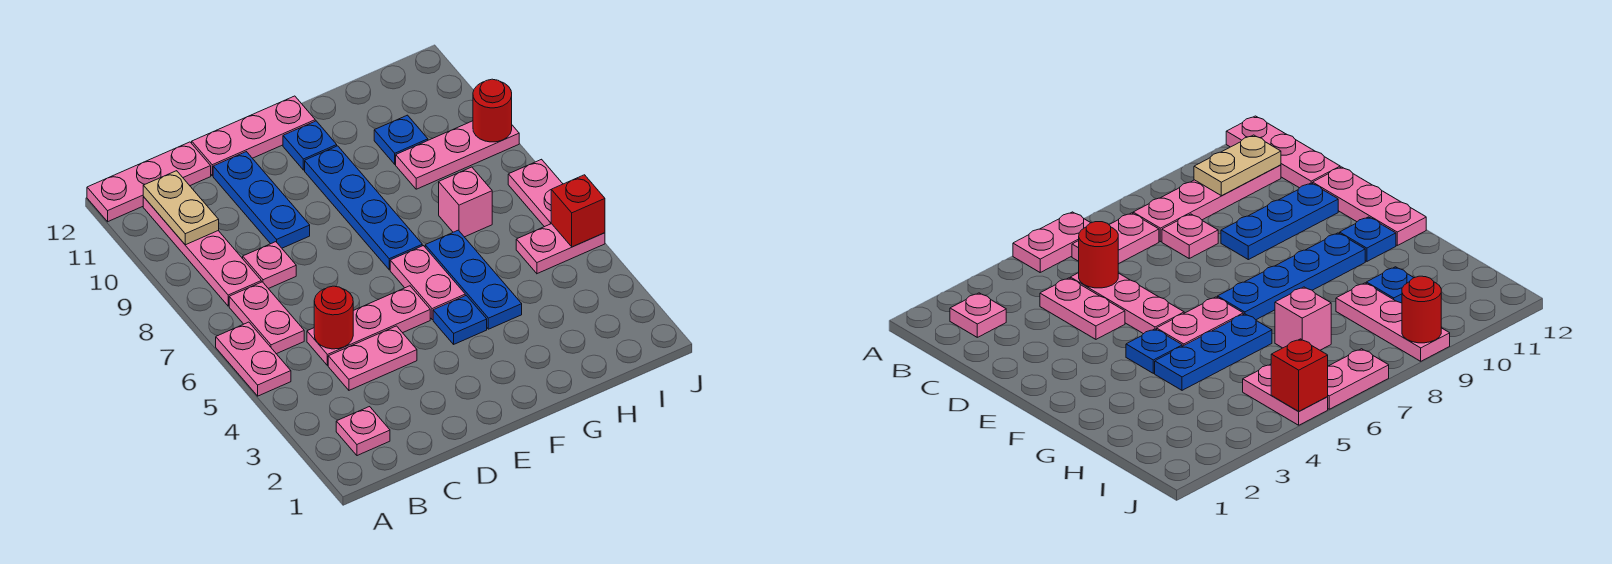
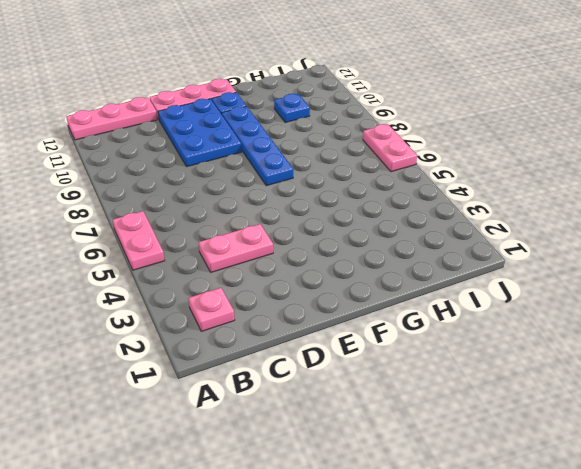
blue plate D9:E11 level 1 -> blue plate D9:D11 level 1
none -> pink plate B6:B7 level 1
none -> pink plate B8:B11 level 1
none -> pink plate C5:E5 level 1

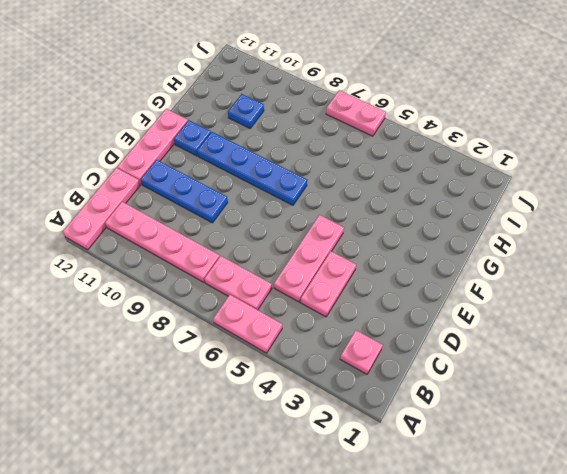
none -> pink plate C8 level 1
none -> blue plate F4 level 1
none -> pink plate F5:F6 level 1

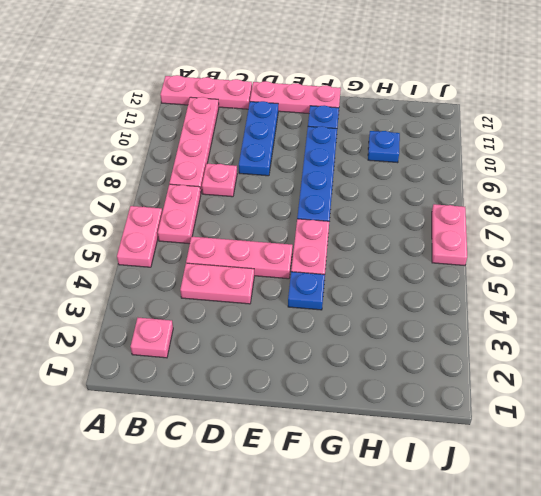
none -> blue plate G4:G6 level 1
none -> pink brick H7 level 1
none -> pink plate H9:J9 level 1

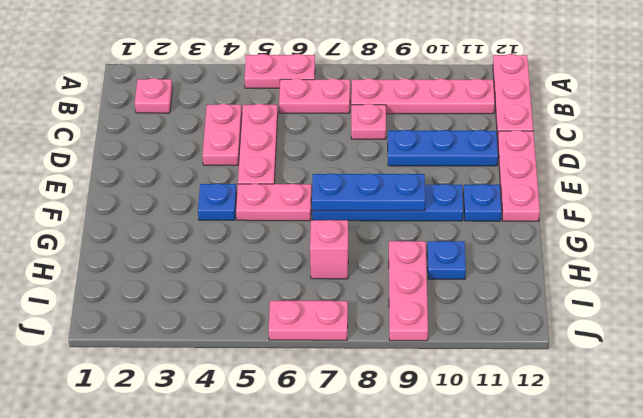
blue plate F7:F9 level 2 -> blue plate G4:G6 level 1
none -> pink plate I5:J5 level 1
none -> tan plate B10:B11 level 2
none -> red round brick C5 level 2

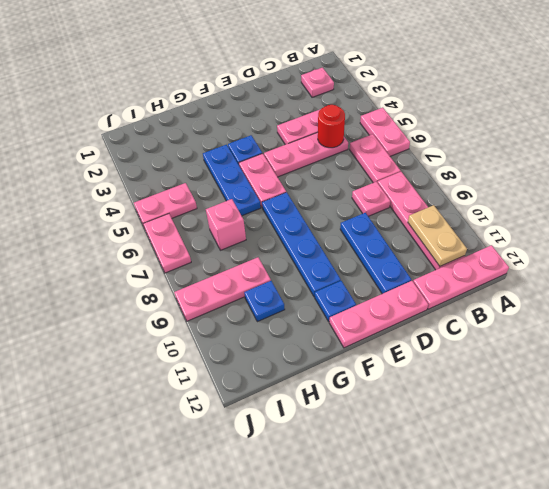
none -> red brick J5 level 2
none -> red round brick J9 level 2

